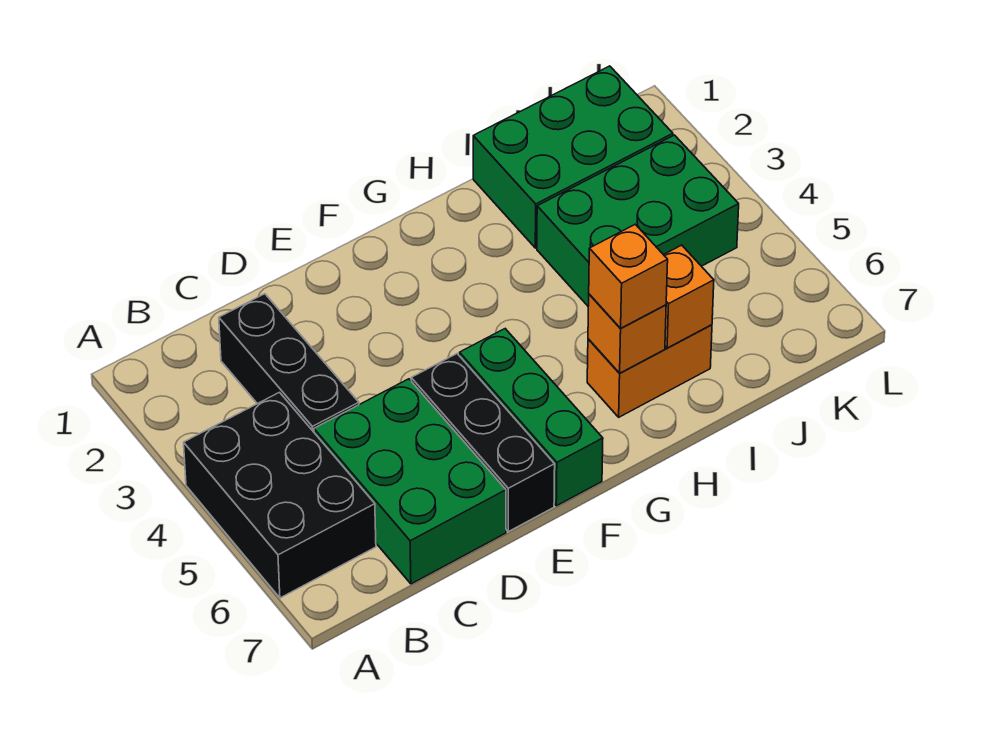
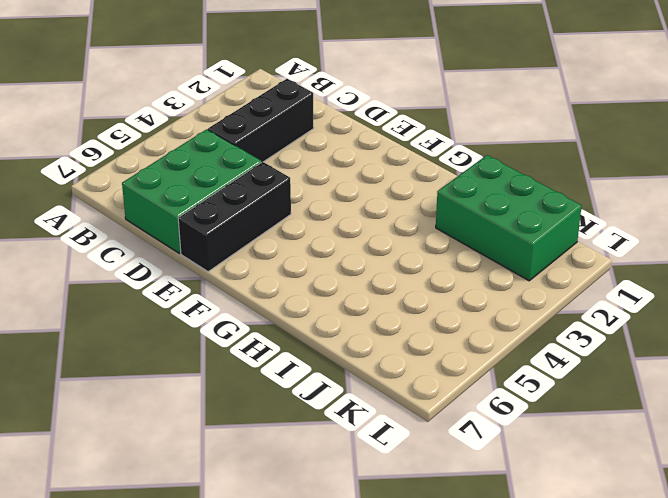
none -> black brick A4:B6 level 1
none -> green brick F5:F7 level 1

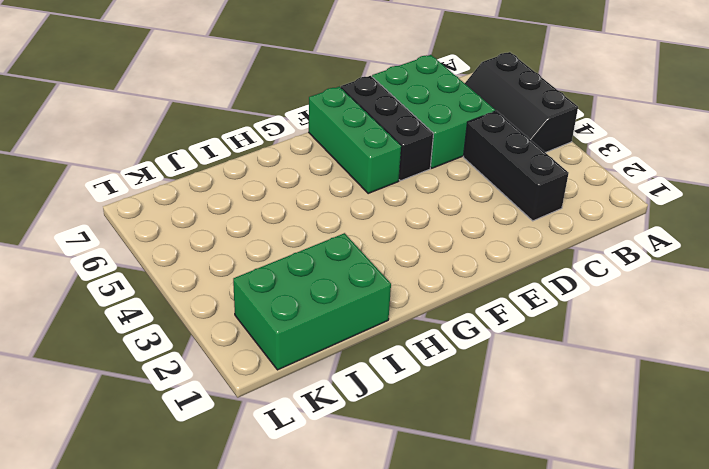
black slope A4:B6 level 1 top A -> black brick A4:B6 level 1
none -> orange brick H6:I6 level 1
none -> green brick I3:K4 level 1

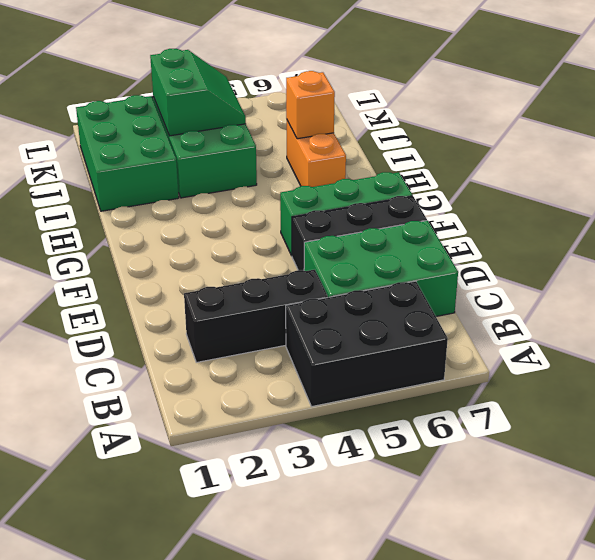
green slope J3:K4 level 2 top 3 -> none
none -> orange brick H6 level 2
none -> orange brick H6 level 3

